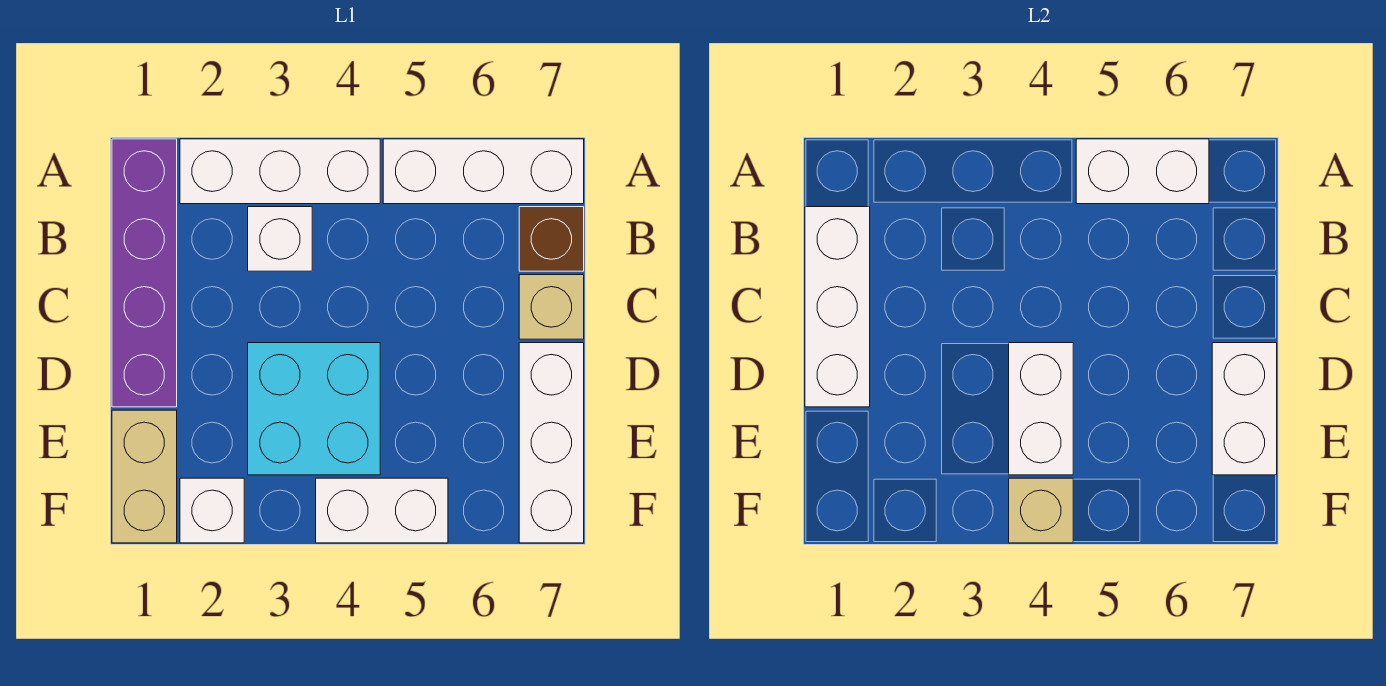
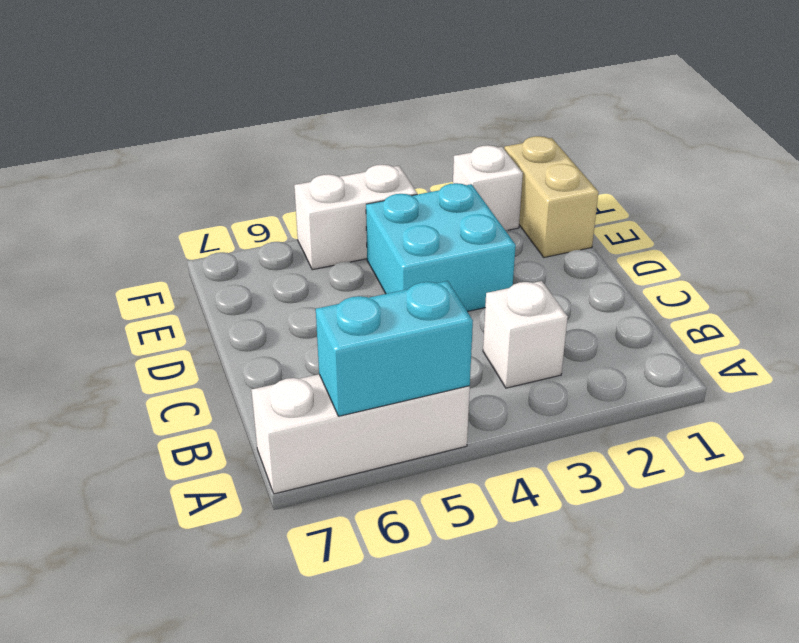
cyan brick A5:A6 level 2 -> white brick A5:A6 level 2
none -> purple brick A1:D1 level 1
none -> white brick A2:A4 level 1
none -> brown brick B7 level 1

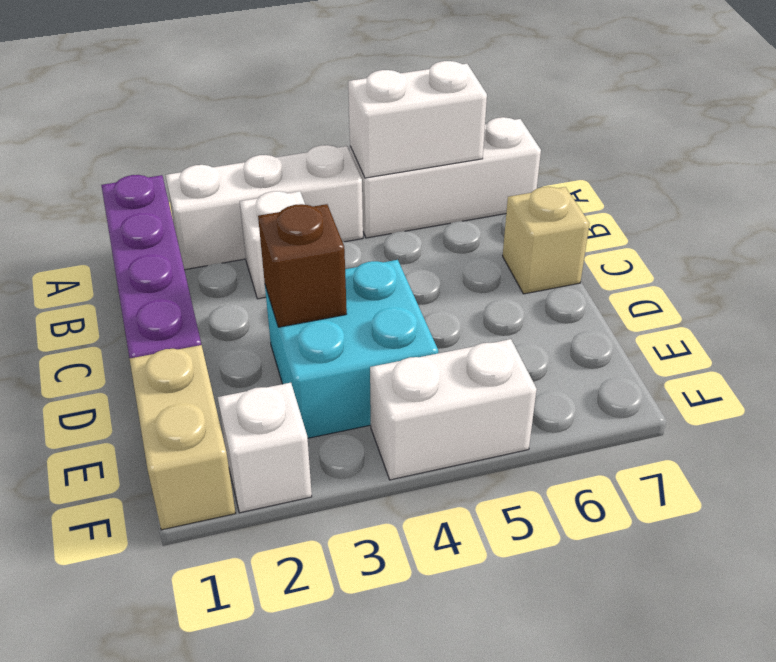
brown brick D3 level 2 -> brown brick B7 level 1
none -> white brick D7:F7 level 1
none -> white brick B1:D1 level 2
none -> white brick D4:E4 level 2

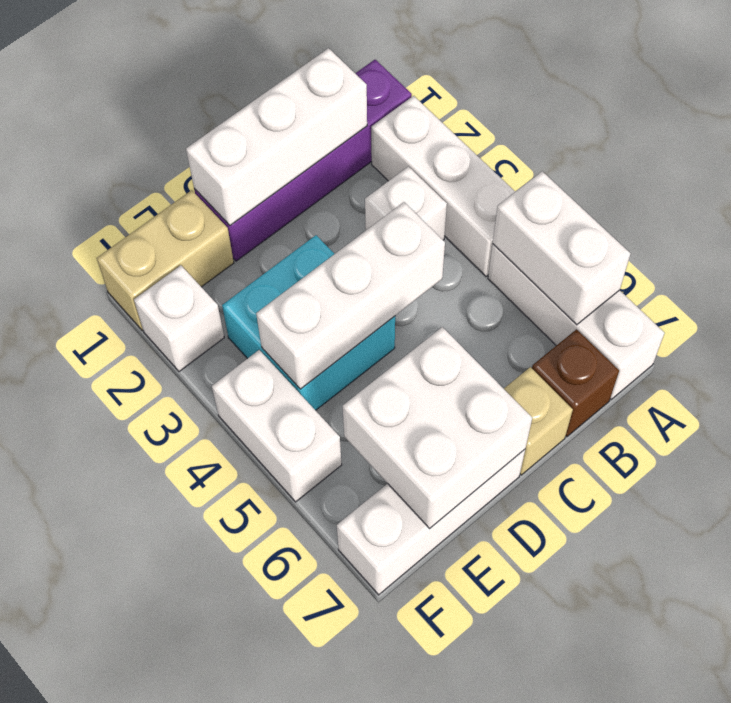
white brick C4:E4 level 2 -> white brick D4:E4 level 2
white brick D6:E7 level 2 -> white brick D7:E7 level 2
none -> tan brick F4 level 2

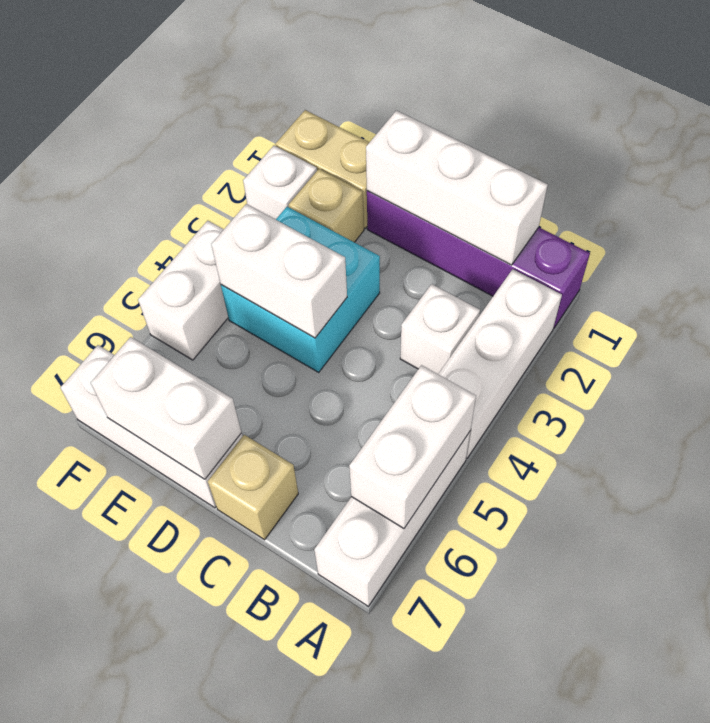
tan brick E2 level 1 -> tan brick F4 level 2
none -> brown brick B7 level 1

